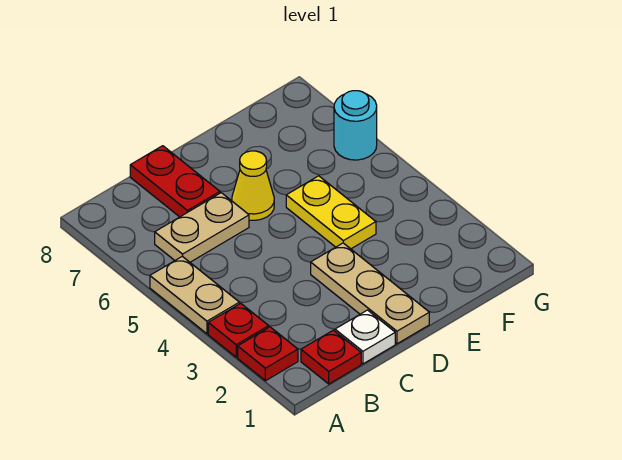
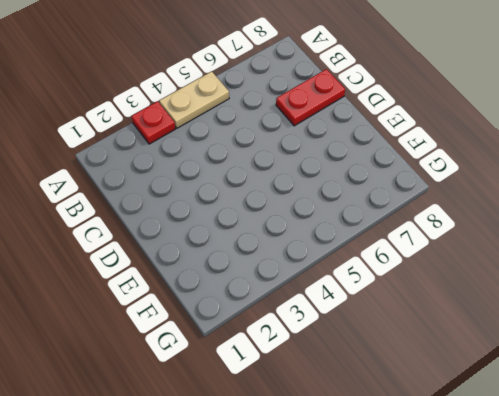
none -> red plate A2 level 1
none -> red plate B1 level 1

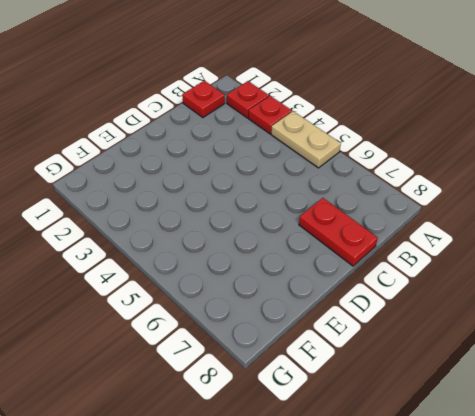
none -> tan plate B6:C6 level 1
none -> white plate C1 level 1

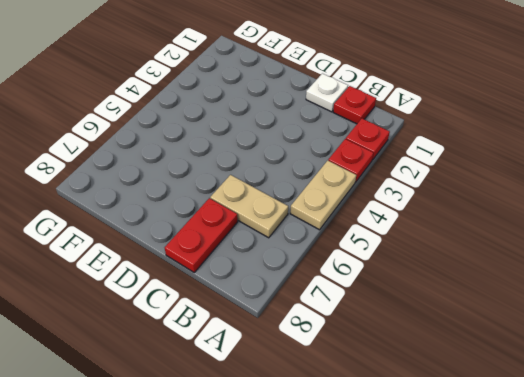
none -> tan plate D1:D3 level 1
none -> yellow cone D6 level 1

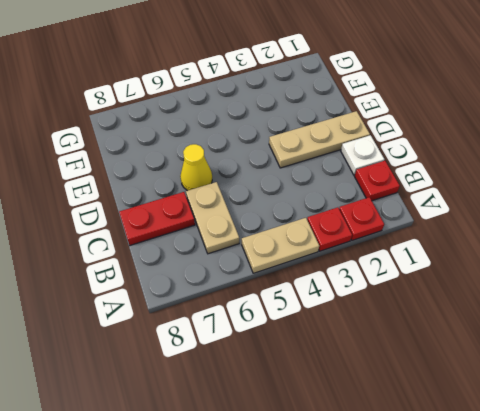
none -> yellow plate E4:E5 level 1
none -> cyan round brick G6 level 1

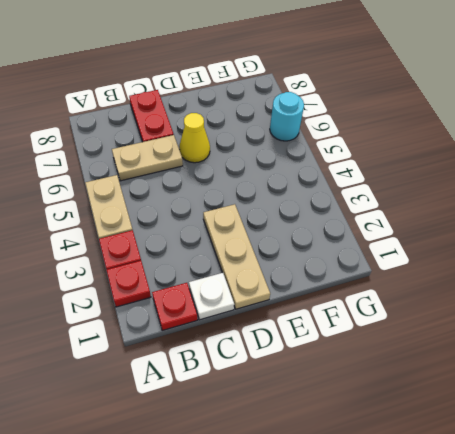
none -> yellow plate E4:E5 level 1

